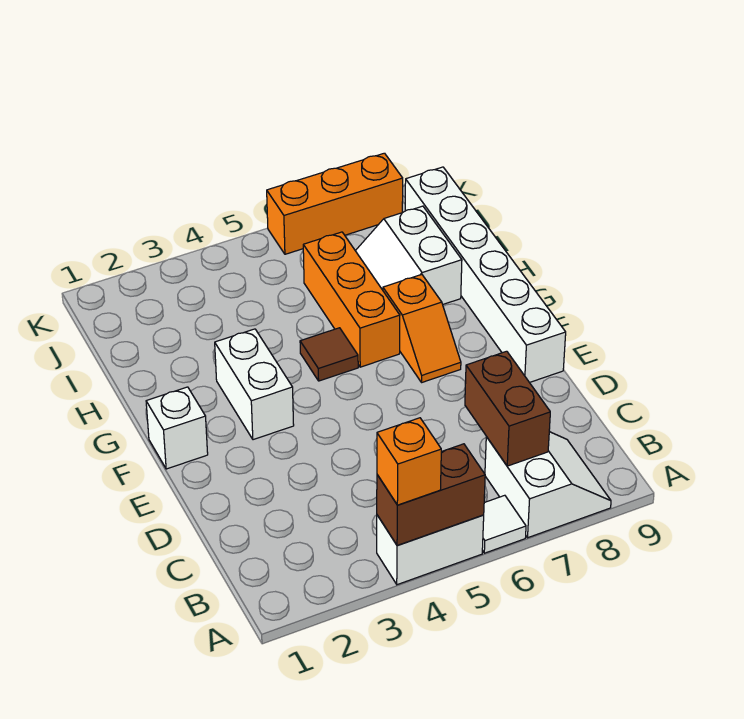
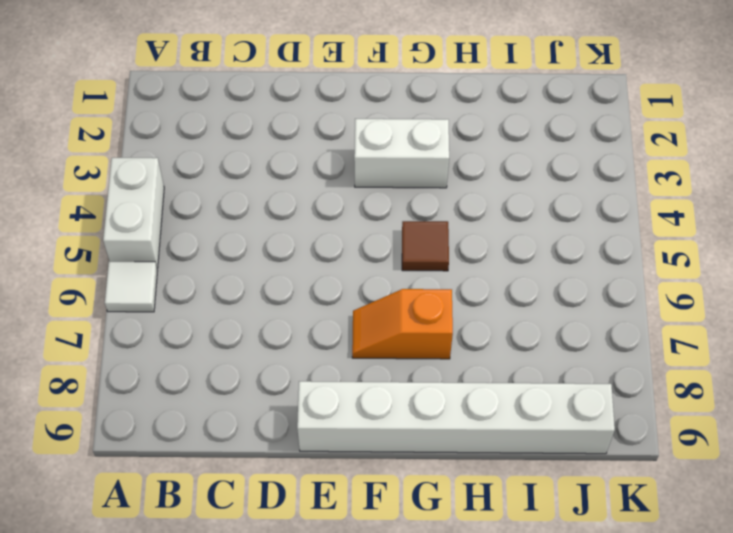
none -> white slope A7:B8 level 1 top 7
none -> white brick F1 level 1
none -> orange brick G6:I6 level 1

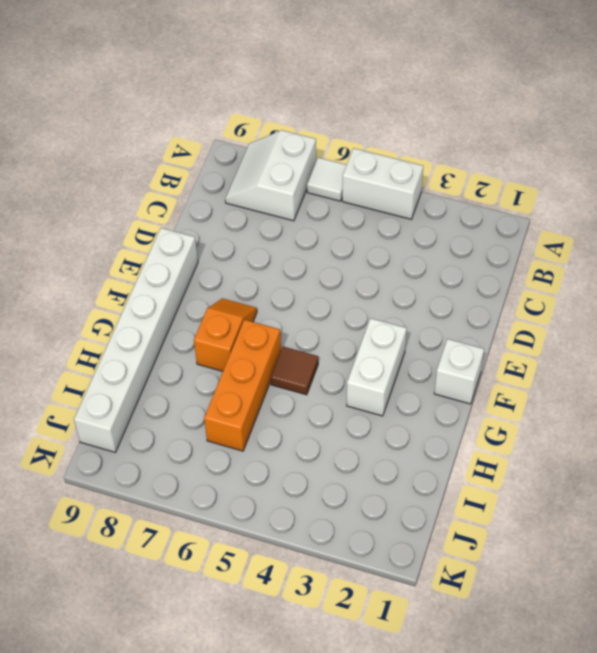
none -> white slope H7:I8 level 1 top 8
none -> orange brick K6:K8 level 1
none -> brown brick A4:A5 level 2

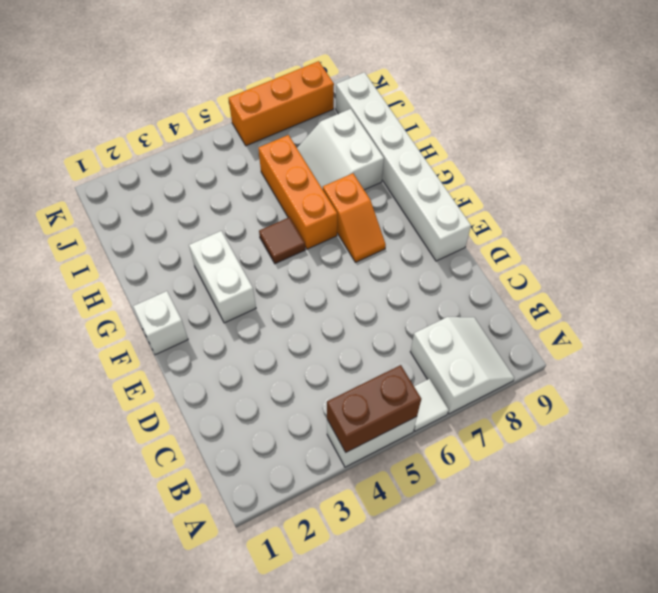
none -> brown brick B7:C7 level 2
none -> orange brick A4 level 3

